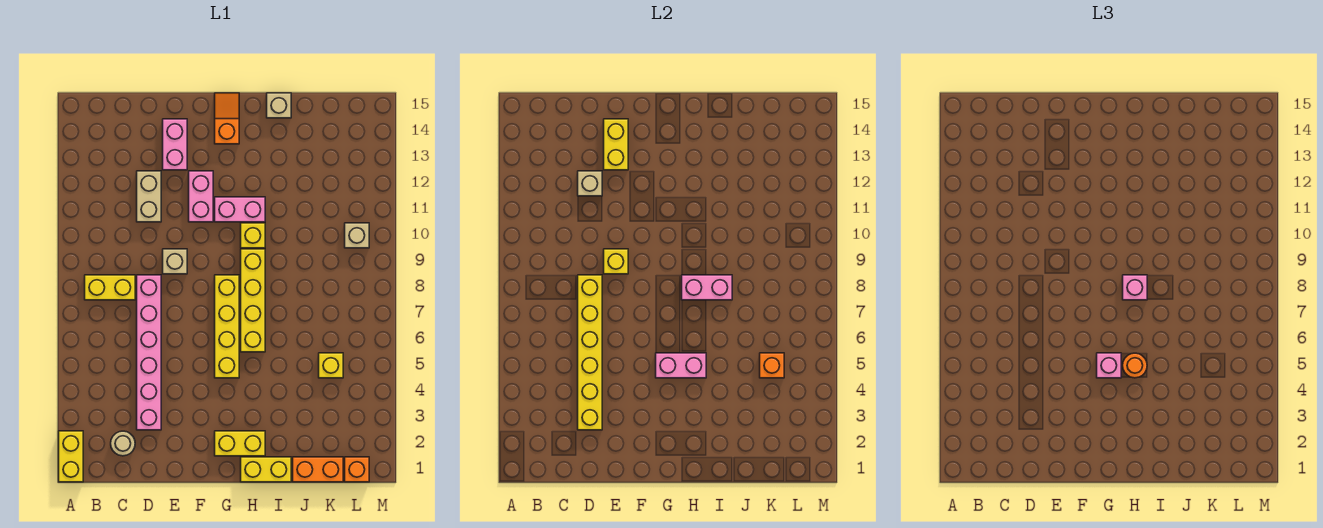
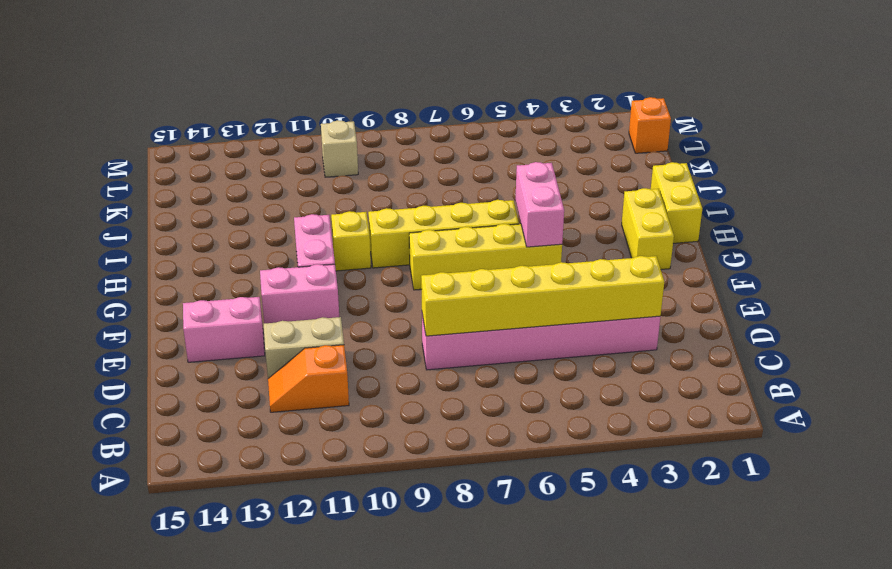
orange slope C11:C12 level 1 top 11 -> orange slope G14:G15 level 1 top 14
none -> yellow brick A1:A2 level 1
none -> yellow brick B8:C8 level 1
none -> tan round brick C2 level 1
none -> tan brick E9 level 1

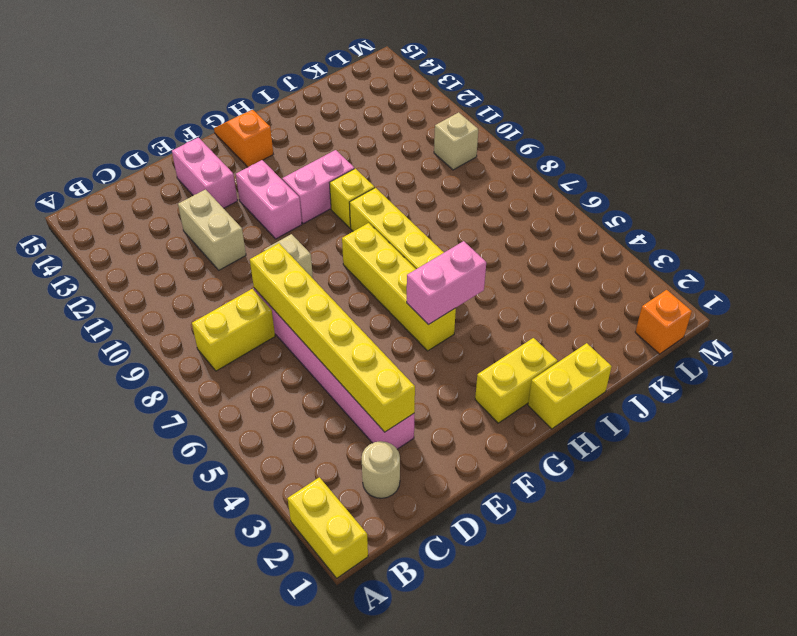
none -> tan brick I15 level 1
none -> orange brick J1:K1 level 1
none -> yellow brick K5 level 1
none -> tan brick D12 level 2

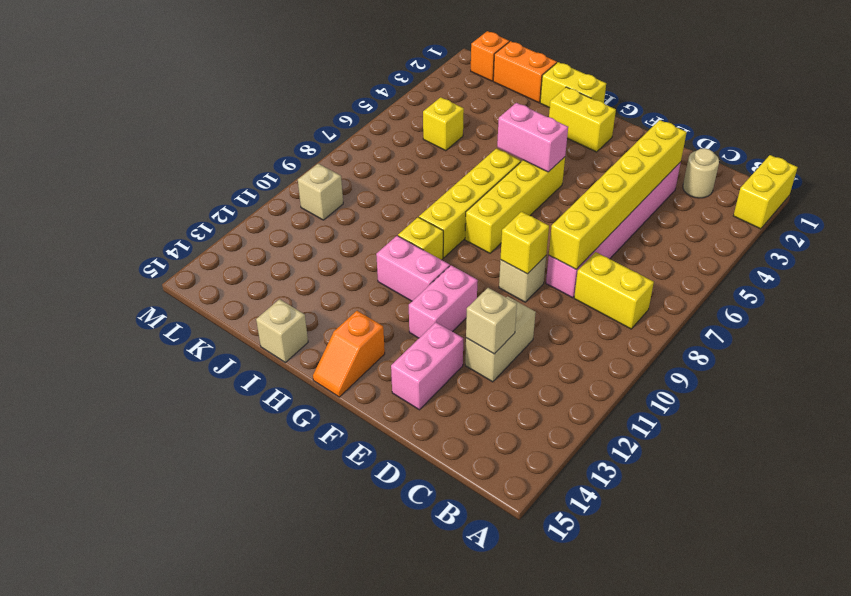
none -> yellow brick E13:E14 level 2
none -> pink brick H8:I8 level 2
none -> orange brick K5 level 2
none -> pink brick G5 level 3

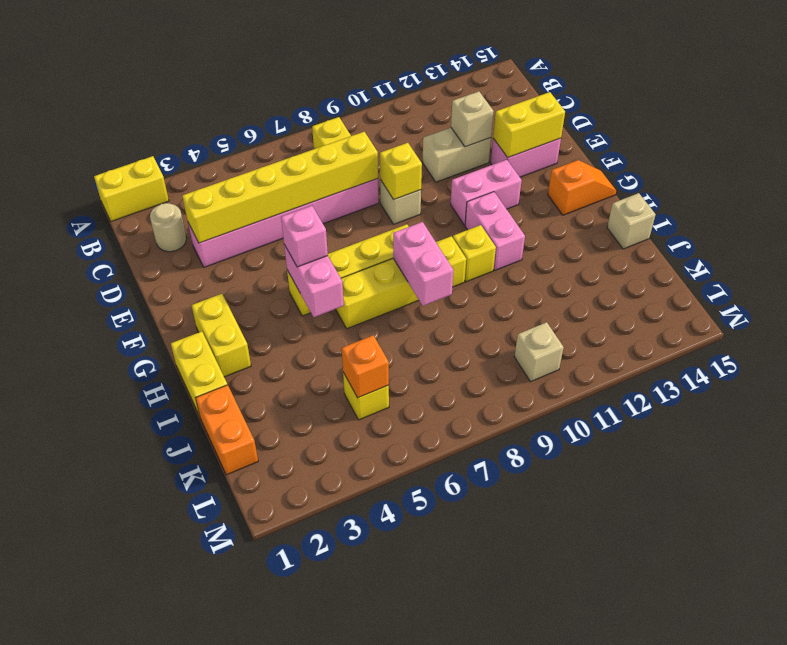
none -> orange brick L1 level 1
none -> orange round brick H5 level 3
none -> pink brick H8 level 3

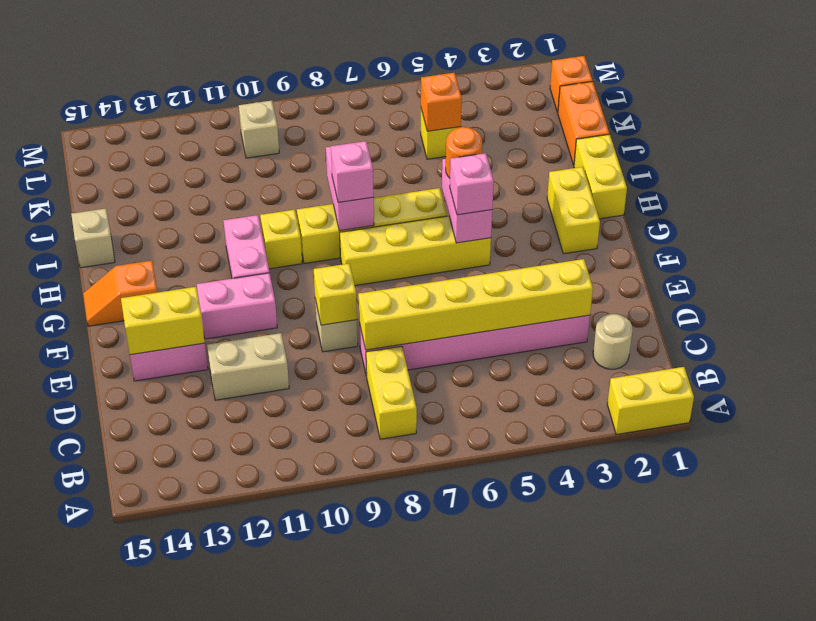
none -> tan brick D12 level 2

